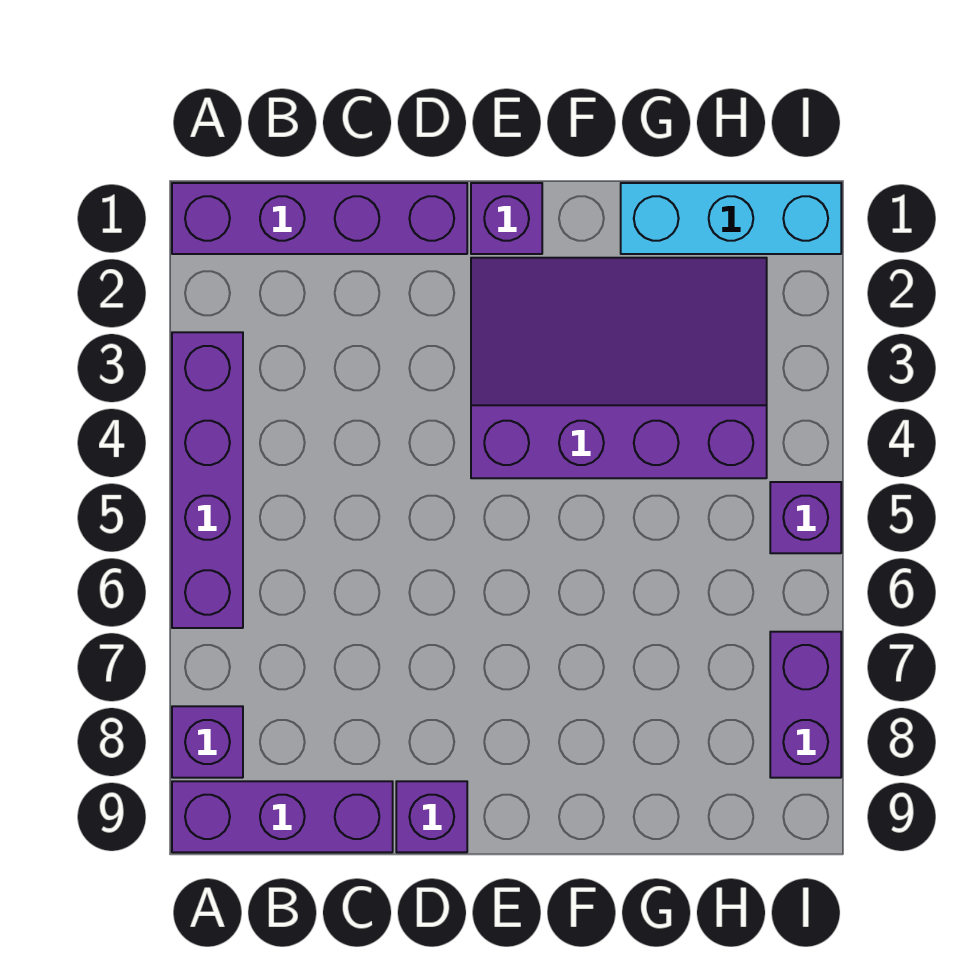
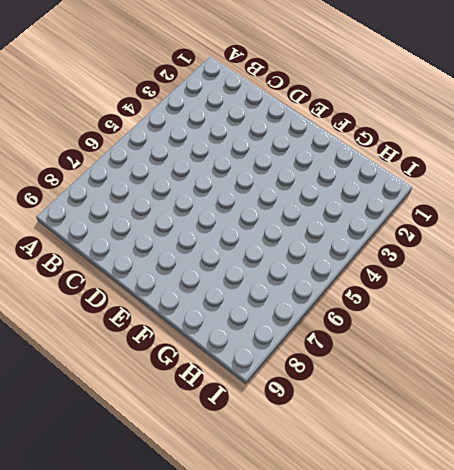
none -> purple brick A1:D1 level 1
none -> purple brick A3:A6 level 1

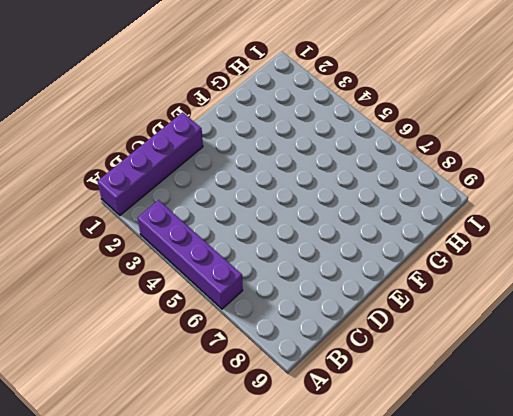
none -> purple brick A8 level 1
none -> purple brick A9:C9 level 1

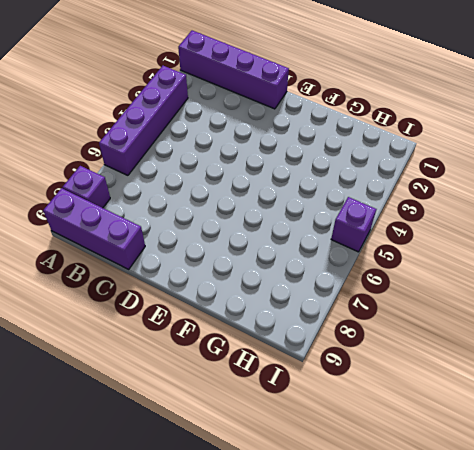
none -> purple brick D9 level 1
none -> purple brick E1 level 1

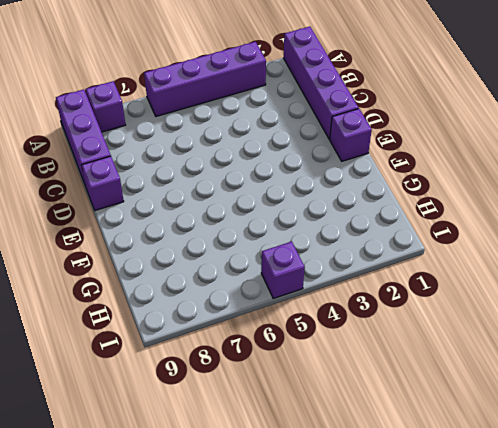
none -> purple slope E2:H4 level 1 top 4
none -> cyan brick G1:I1 level 1

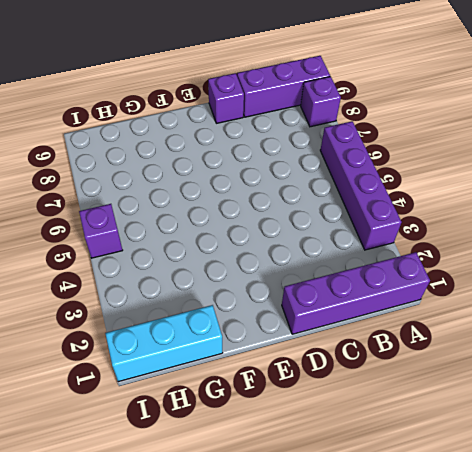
none -> purple brick E1 level 1
none -> purple slope E2:H4 level 1 top 4

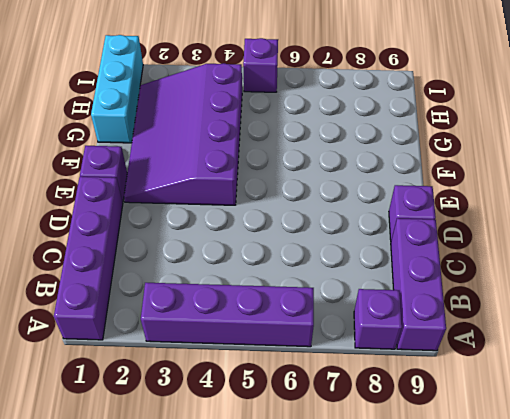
none -> purple brick I7:I8 level 1

